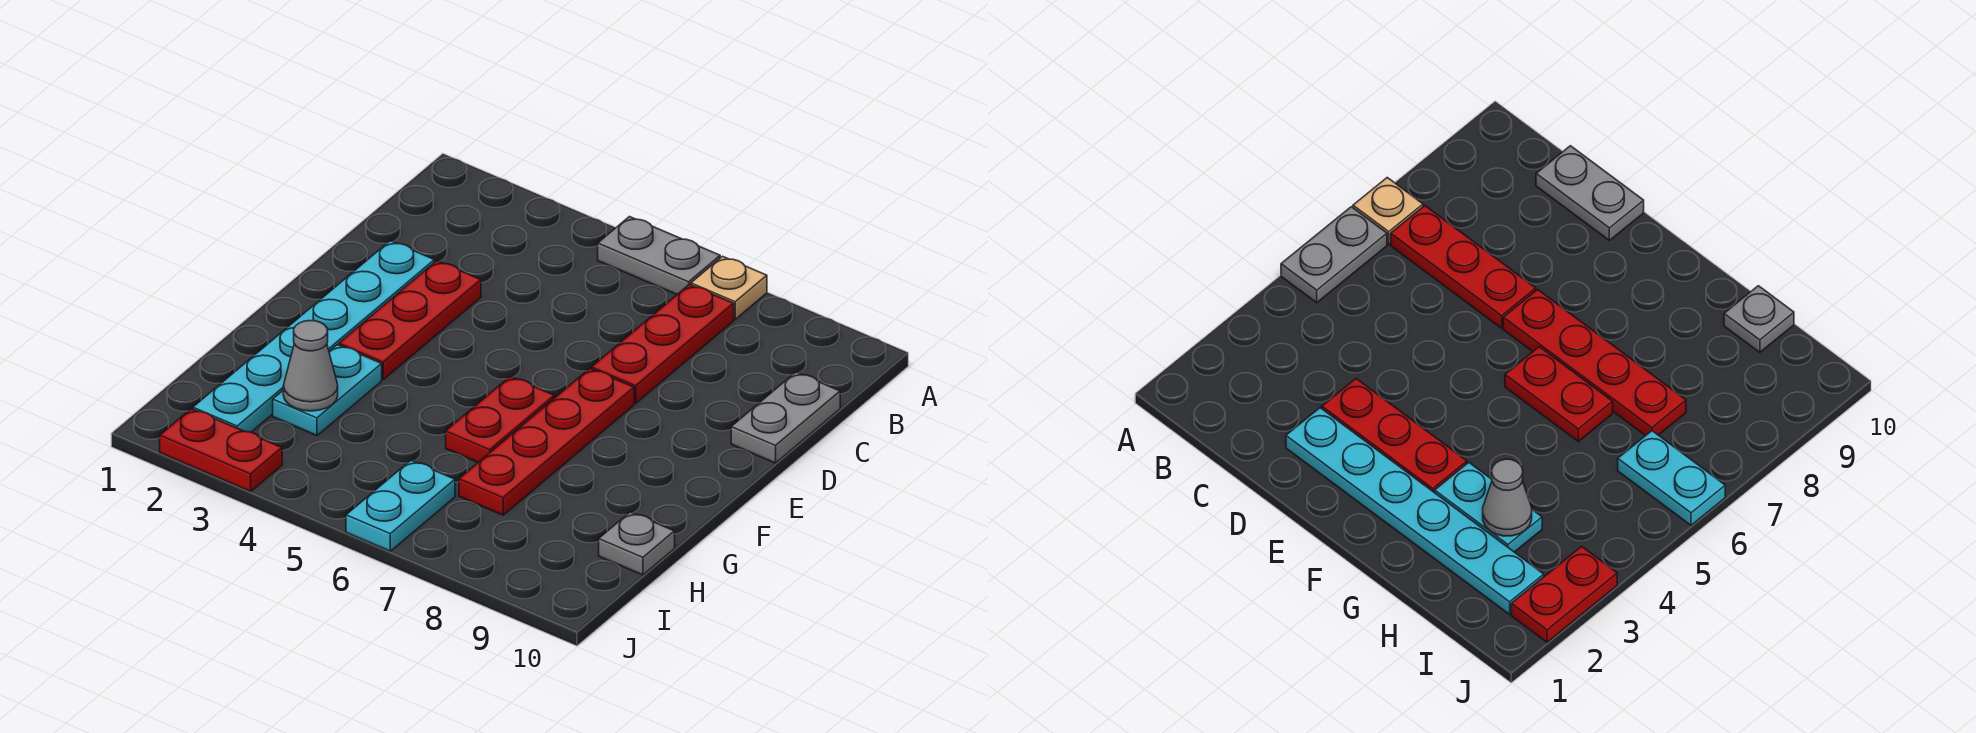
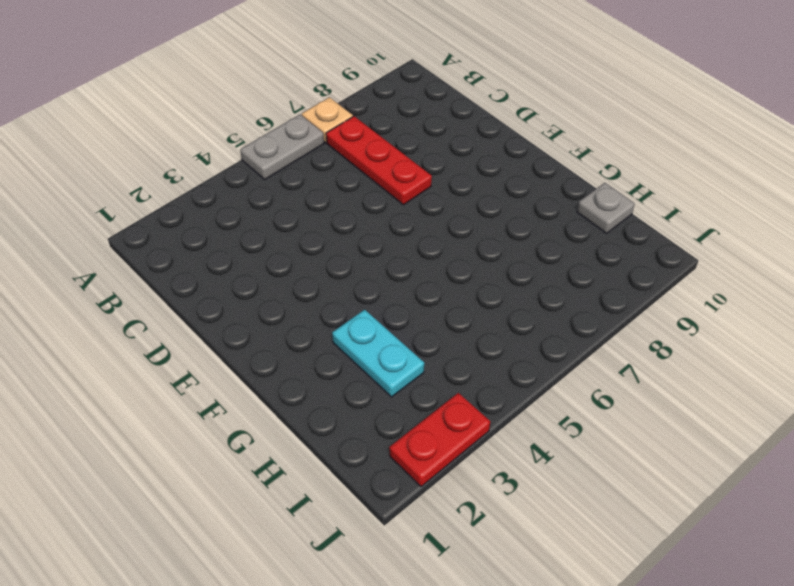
none -> grey plate C10:D10 level 1
none -> cyan plate D2:I2 level 1
none -> red plate D3:F3 level 1

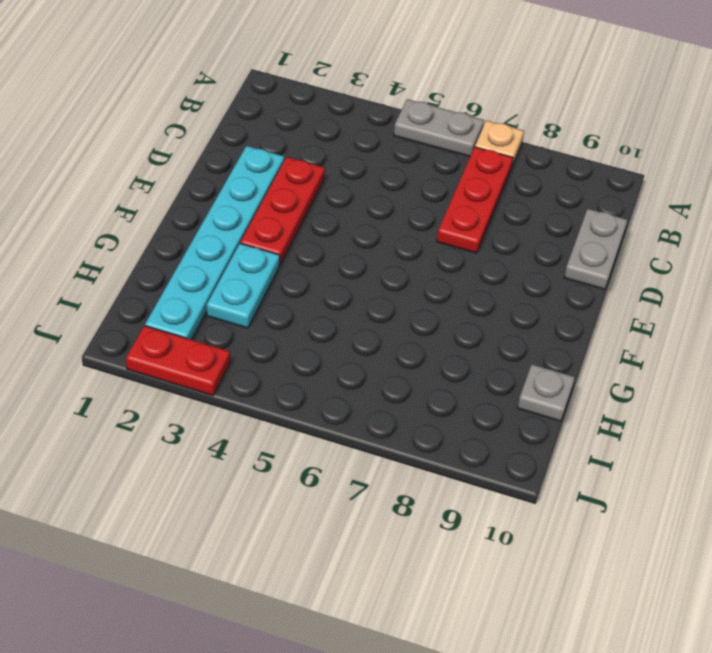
none -> red plate E7:H7 level 1
none -> red plate F6:G6 level 1
none -> cyan plate I6:J6 level 1

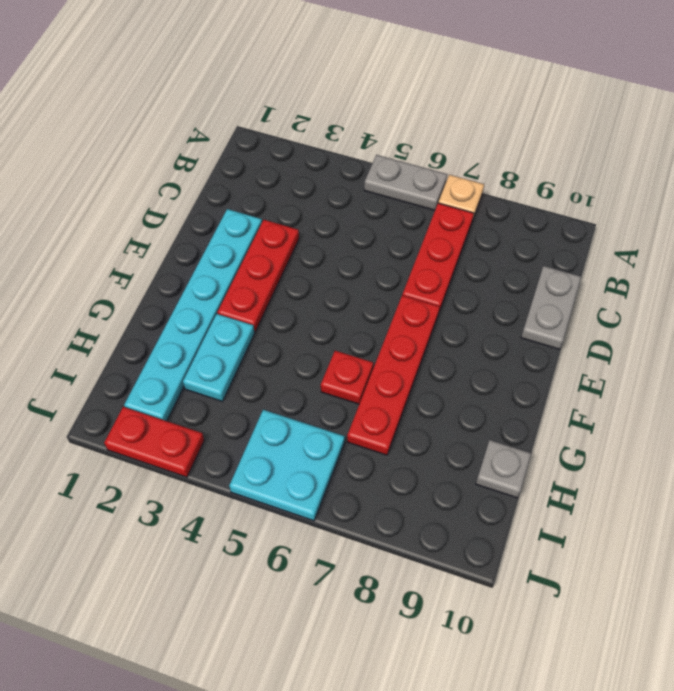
red plate G6 level 1 -> red plate F6:G6 level 1
cyan plate I5:J6 level 1 -> cyan plate I6:J6 level 1
none -> grey cone H3 level 2

